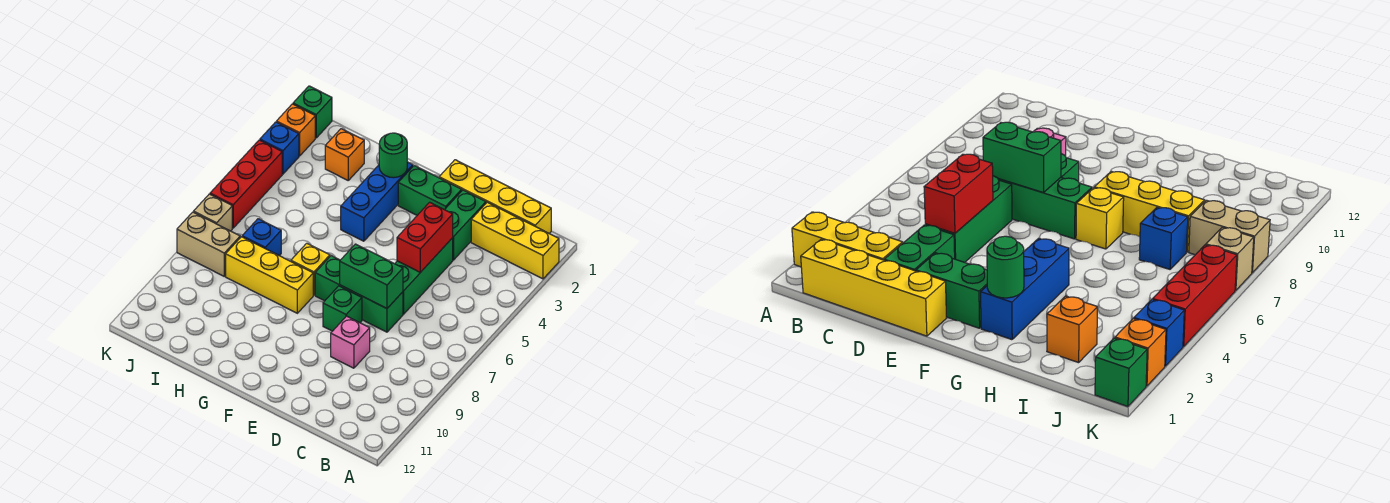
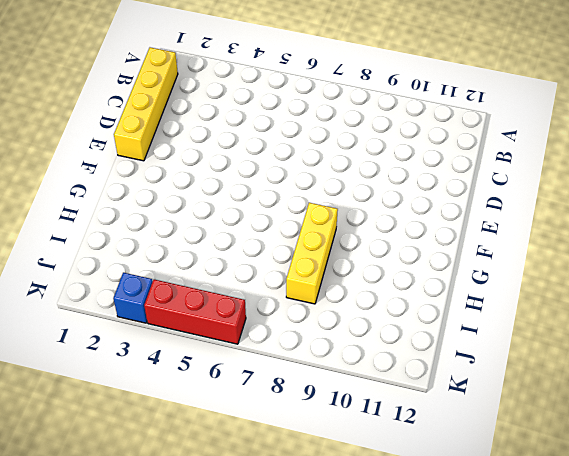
none -> yellow brick A2:C2 level 1
none -> green brick D2:D3 level 1
none -> green brick D4:D6 level 1

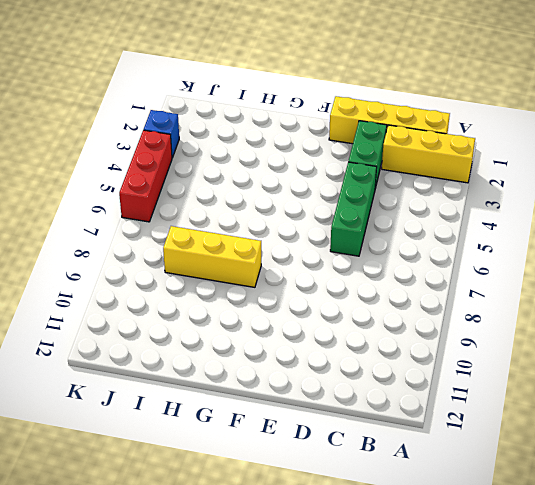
none -> green brick D7:F7 level 1
none -> pink brick D9 level 1
none -> green brick E2:F2 level 1

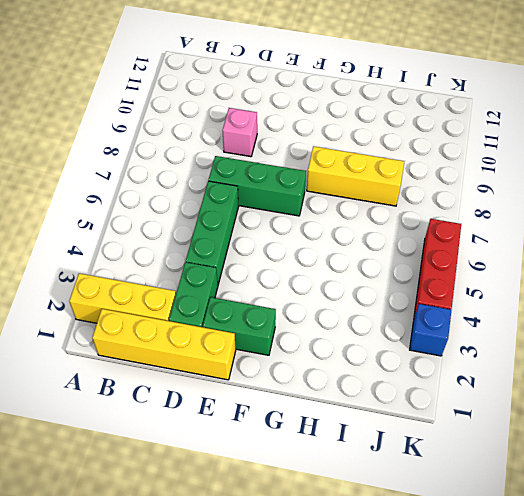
none -> green brick E8 level 1
none -> blue brick G2:G4 level 1
none -> yellow brick G7 level 1

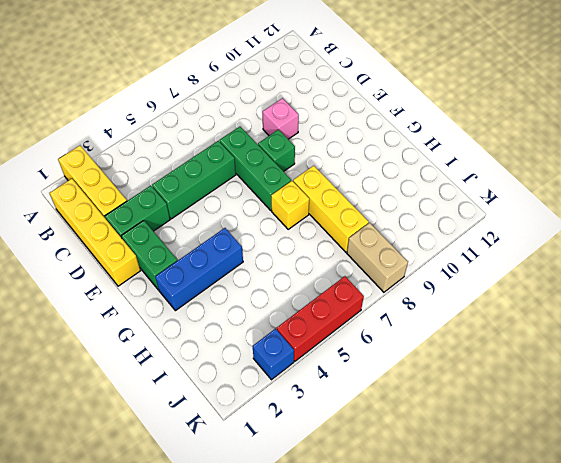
none -> orange brick I2 level 1
none -> blue brick I7 level 1
none -> green brick K1 level 1

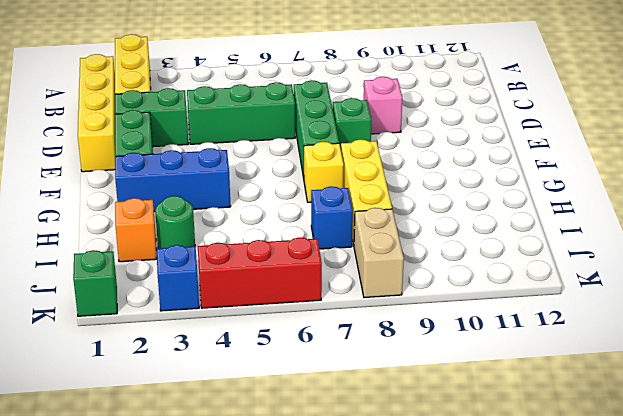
green round brick I3 level 1 -> green round brick G2 level 2
none -> orange brick K2 level 1
none -> tan brick K7 level 1
none -> red brick D4:D5 level 2

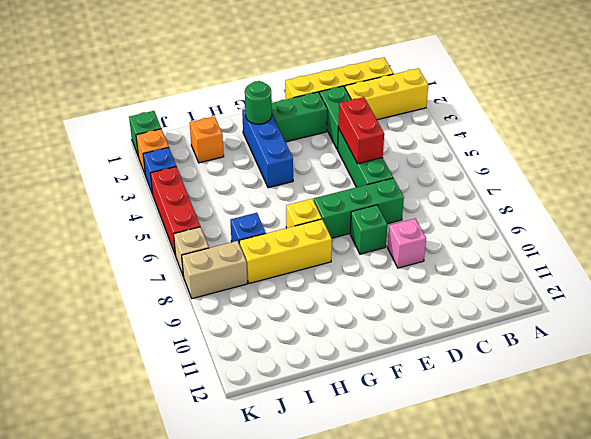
none -> green brick D7:E7 level 2

